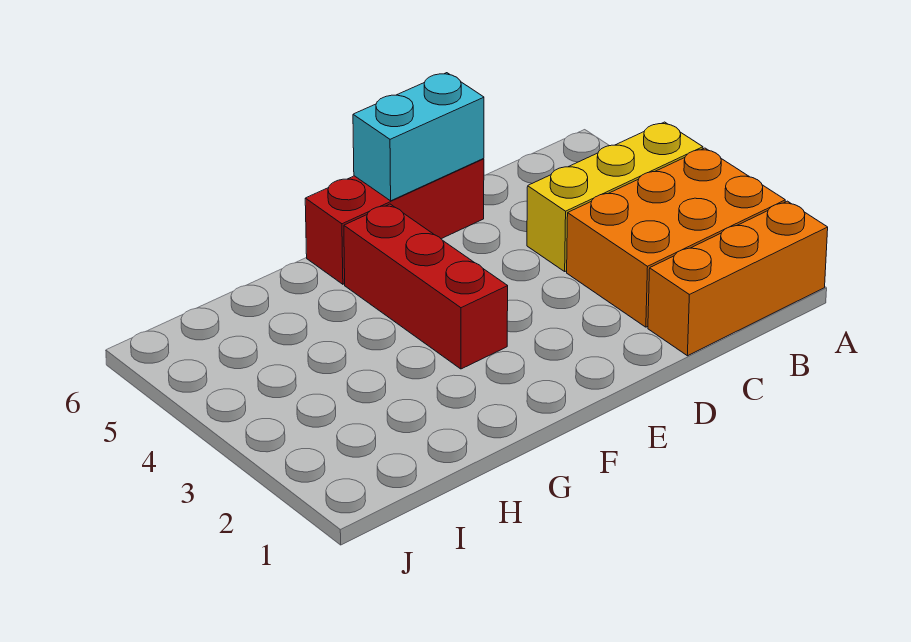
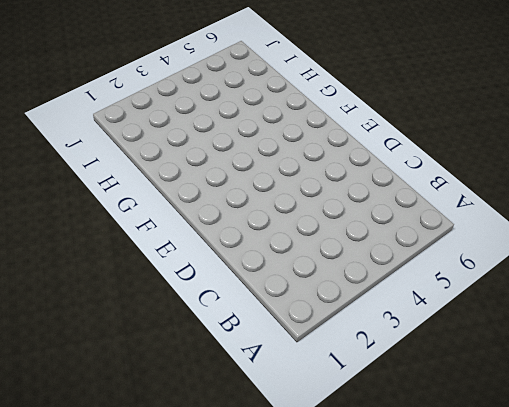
none -> orange brick A1:C1 level 1
none -> orange brick A2:C3 level 1

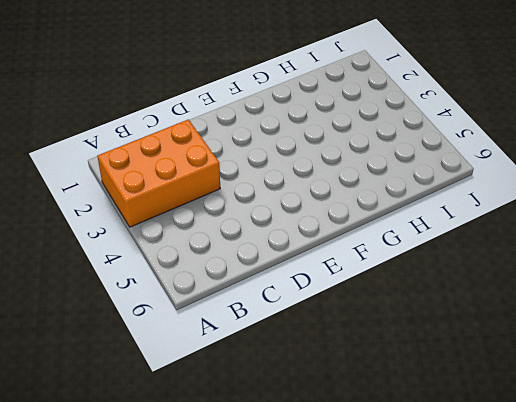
none -> orange brick A1:C1 level 1
none -> yellow brick A4:C4 level 1

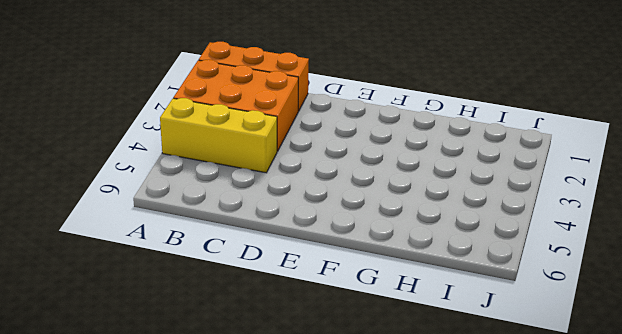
none -> red brick D6:F6 level 1
none -> red brick F3:F5 level 1

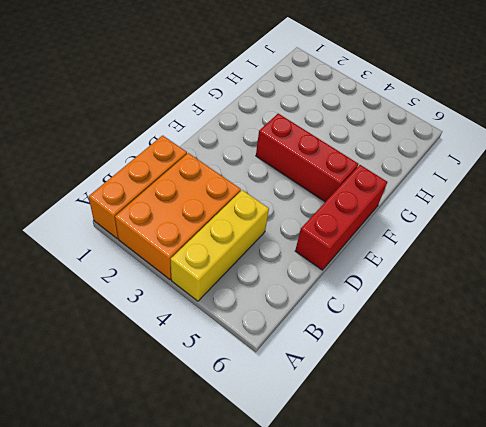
none -> cyan brick D6:E6 level 2

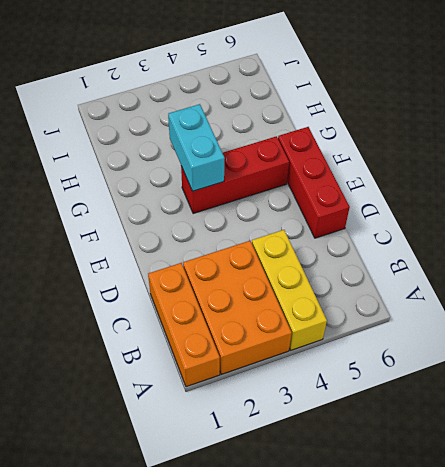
cyan brick F3:G3 level 2 -> cyan brick D6:E6 level 2

